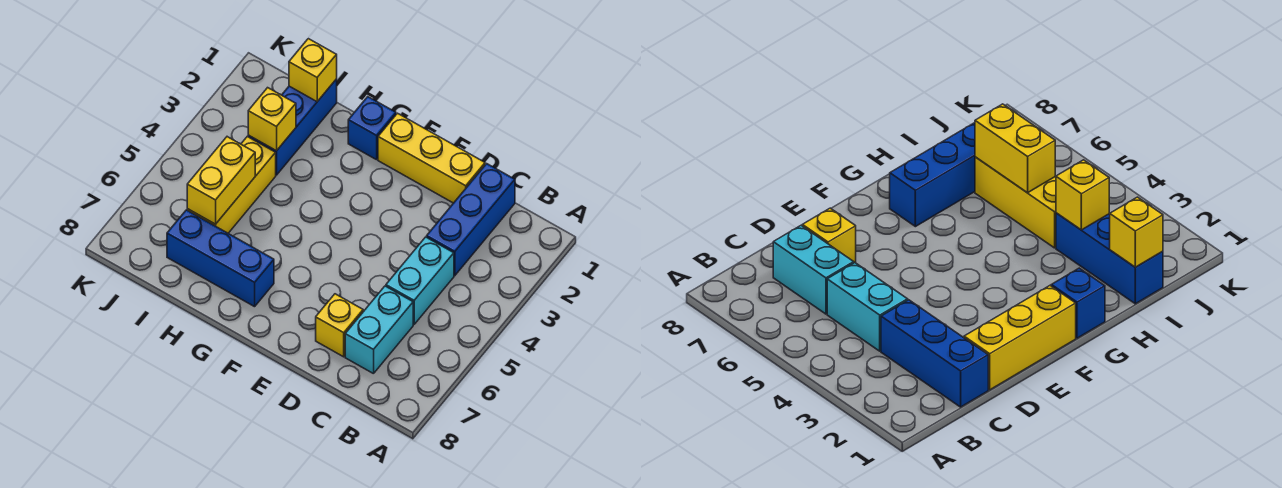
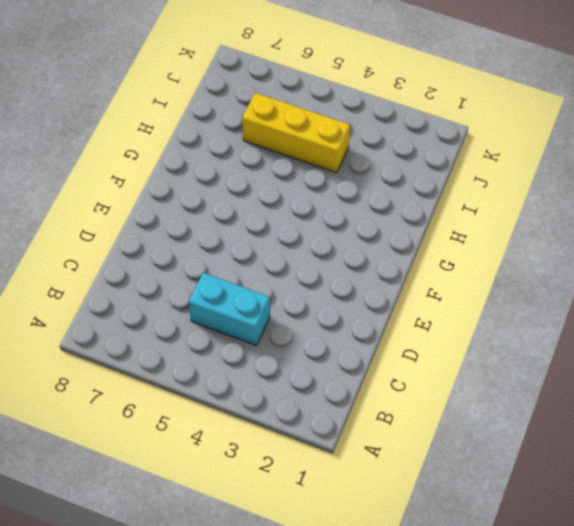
none -> blue brick C1:C3 level 1
none -> cyan brick C6:C7 level 1
none -> yellow brick D1:F1 level 1

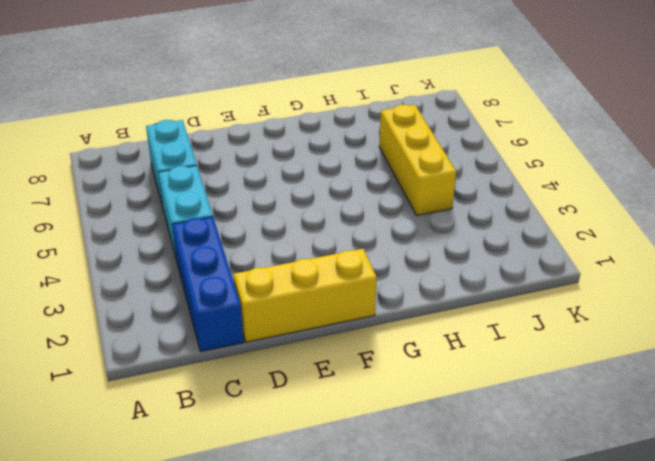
none -> yellow brick D7 level 1
none -> blue brick G1 level 1
none -> blue brick G7:I7 level 1

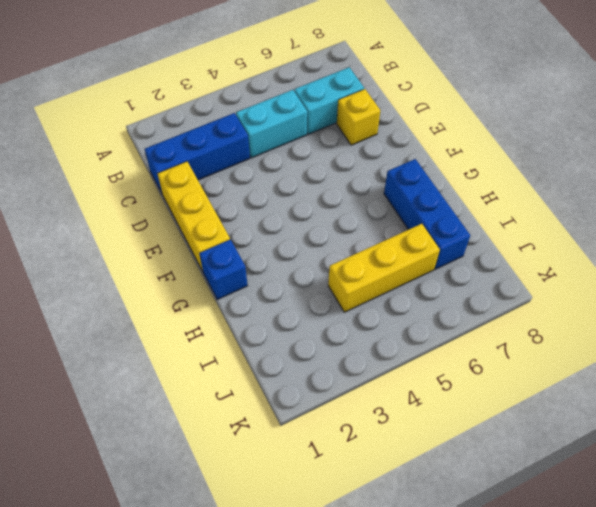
none -> blue brick I1:I3 level 1
none -> yellow brick I1 level 2
none -> yellow brick I3 level 2

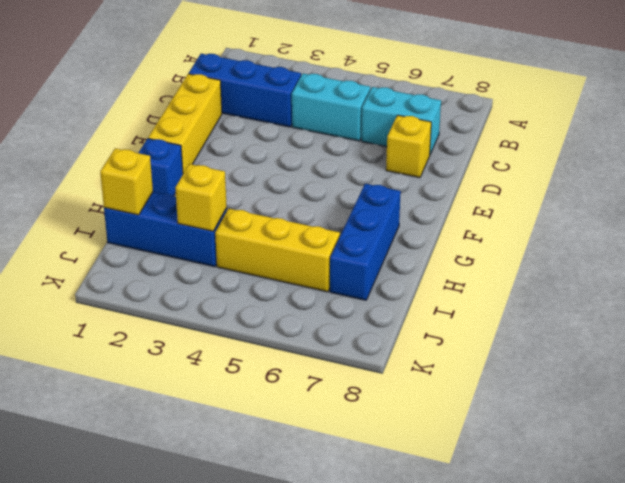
none -> yellow brick I5:I6 level 2

